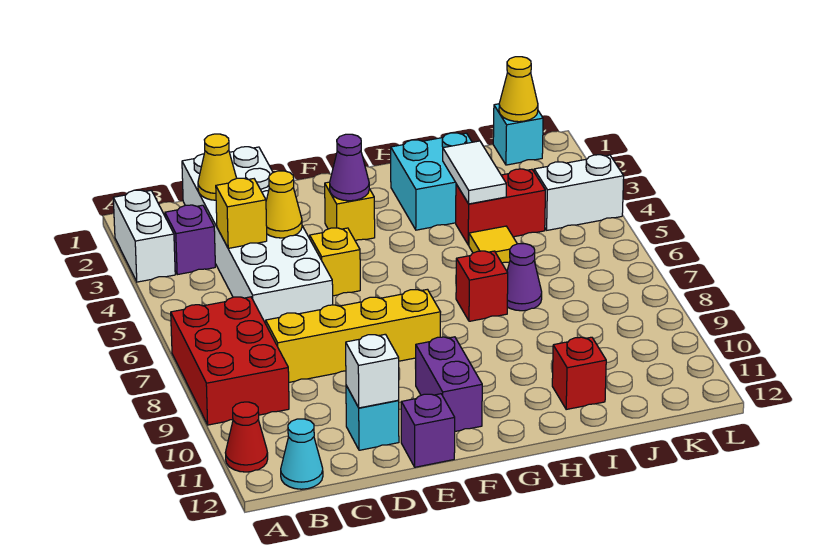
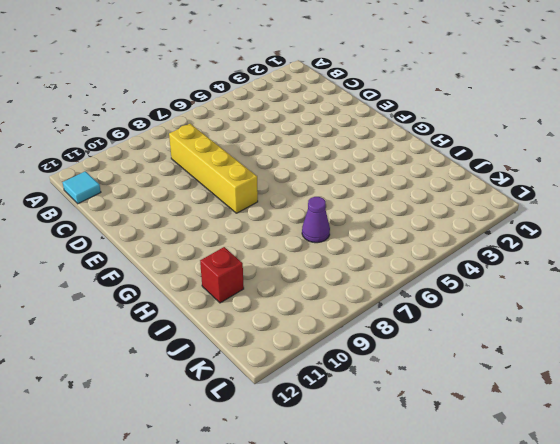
cyan tile B12 level 1 -> cyan cone B12 level 1
none -> white brick A2:A3 level 1
none -> red brick A7:B9 level 1
none -> red cone A11 level 1

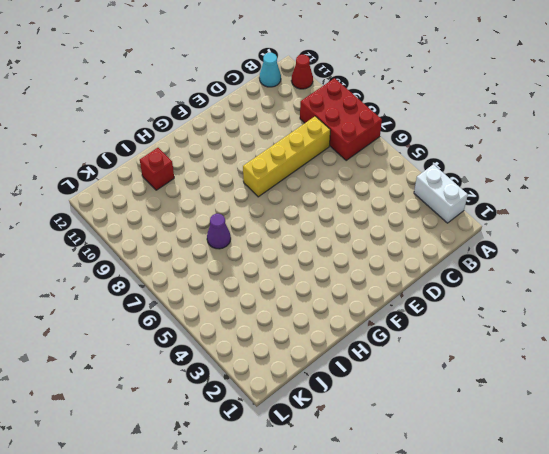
none -> purple brick B3 level 1
none -> white brick C1:D6 level 1
none -> cyan brick D11 level 1

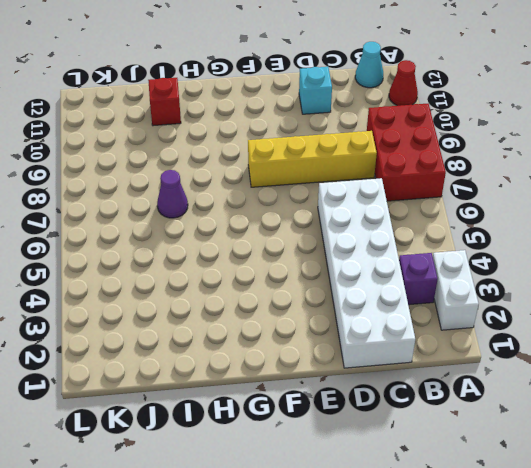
none -> yellow brick E5 level 1
none -> purple brick E12 level 1
none -> yellow brick F3 level 1

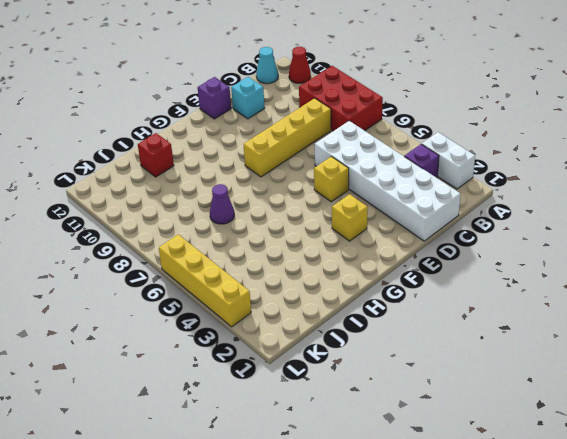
yellow brick L3:L6 level 1 -> white brick K4:L4 level 1
none -> purple brick F10:F11 level 1
none -> cyan brick H2:I3 level 1
none -> red brick H7 level 1

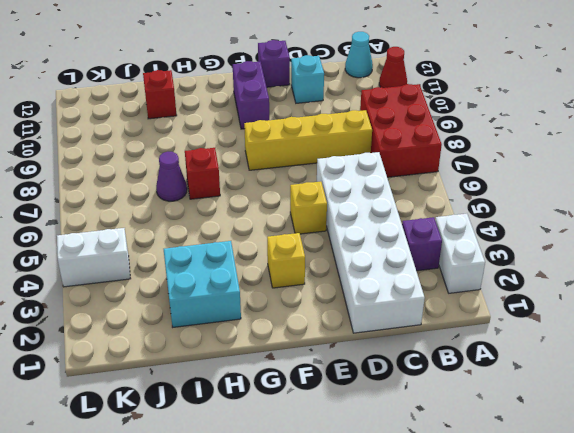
none -> red brick I4:J4 level 1
none -> yellow tile I5 level 1
none -> cyan brick K1 level 1

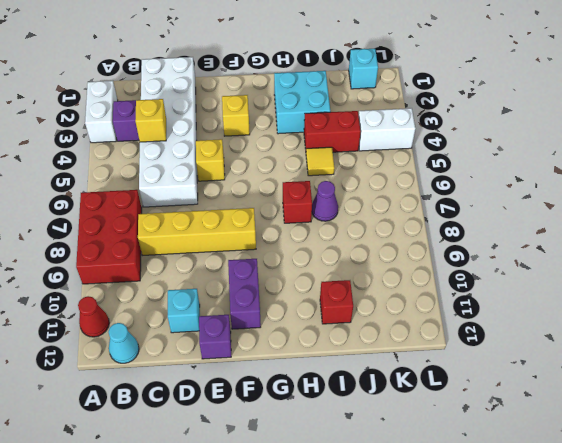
none -> yellow cone C2 level 2
none -> yellow cone D4 level 2
none -> white brick D11 level 2

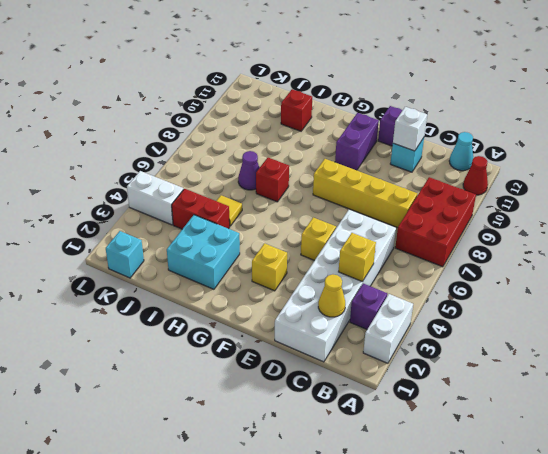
none -> yellow cone D4 level 2
none -> purple cone F3 level 2
none -> white tile I3:I4 level 2

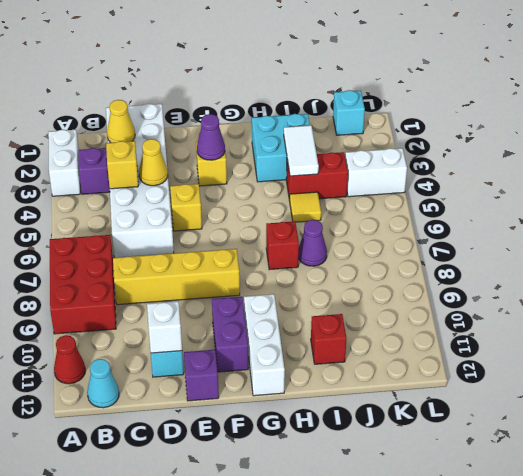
white brick G10:G12 level 1 -> none
none -> yellow cone K1 level 2

